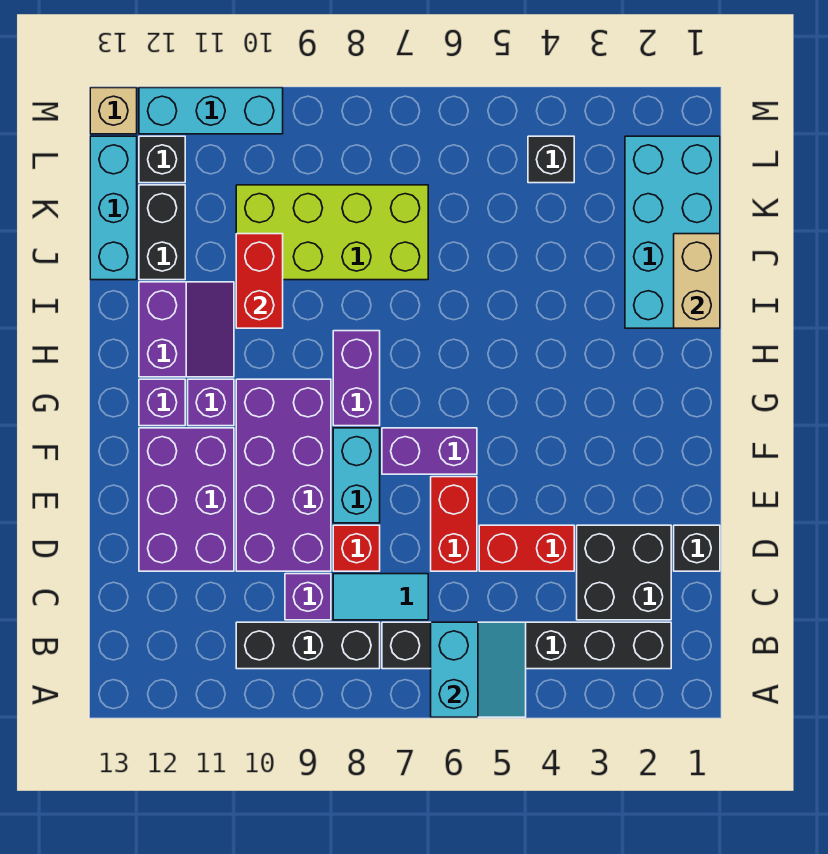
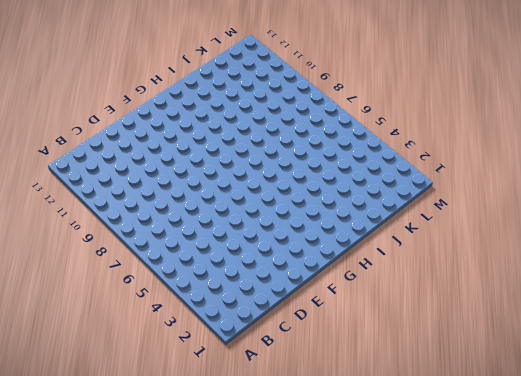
none -> black brick B2:B7 level 1
none -> black brick B8:B10 level 1
none -> black brick C2:D3 level 1

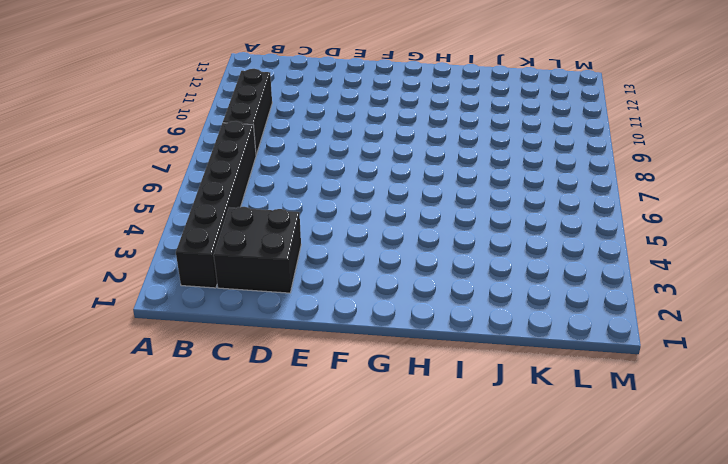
none -> cyan tile C7:C8 level 1
none -> purple brick C9 level 1
none -> black brick D1 level 1

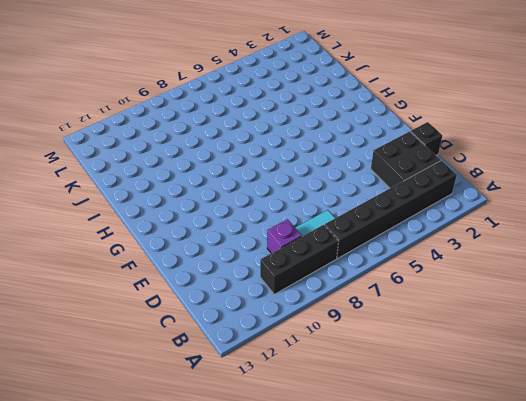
none -> red brick D4:D5 level 1
none -> red brick D6:E6 level 1
none -> red brick D8 level 1

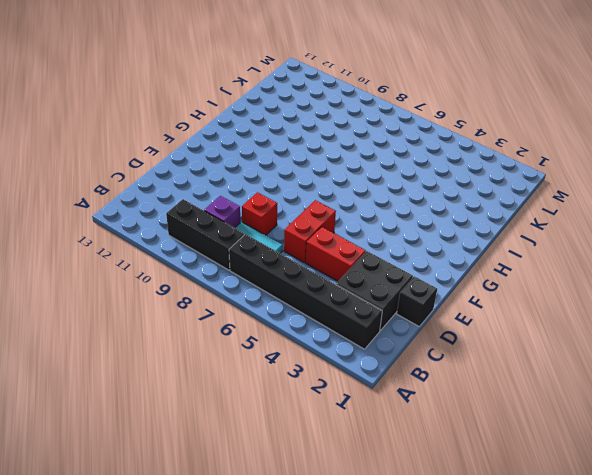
none -> purple brick D9:G10 level 1
none -> purple brick D11:F12 level 1
none -> cyan brick E8:F8 level 1

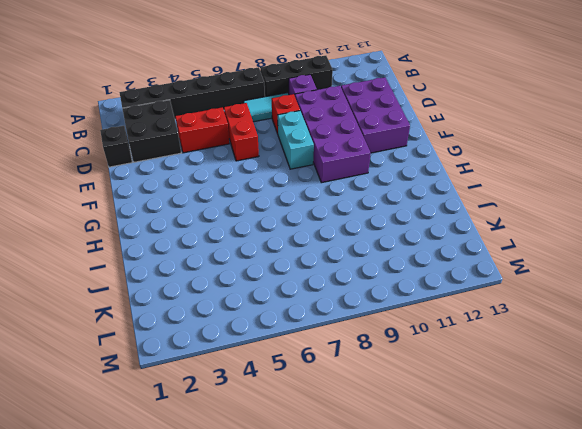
none -> purple brick F6:F7 level 1
none -> purple brick G8:H8 level 1
none -> purple brick G11 level 1

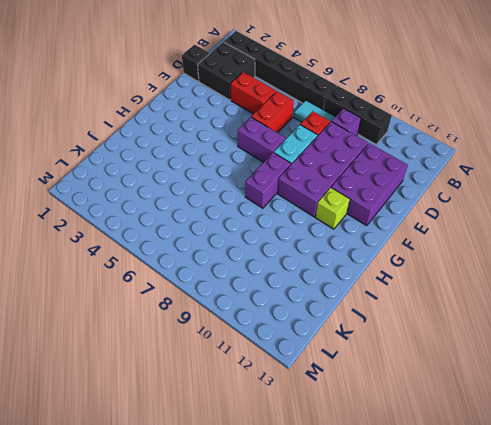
lime brick G11 level 1 -> purple brick G11 level 1
none -> purple brick G12 level 1
none -> purple slope H11:I12 level 1 top 12
none -> cyan brick I1:L2 level 1

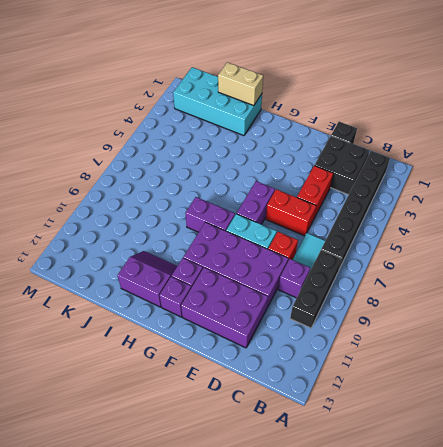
none -> lime brick J7:K10 level 1
none -> black brick J12:K12 level 1
none -> cyan brick J13:L13 level 1

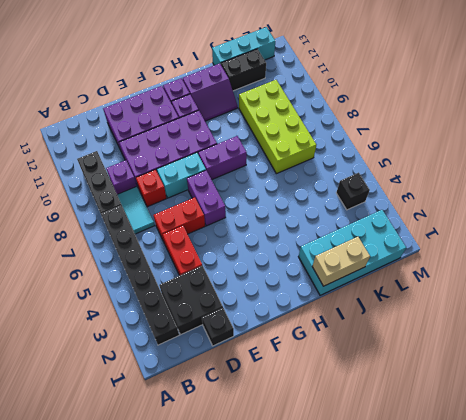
none -> black brick L12 level 1
none -> cyan brick M10:M12 level 1
none -> tan brick M13 level 1

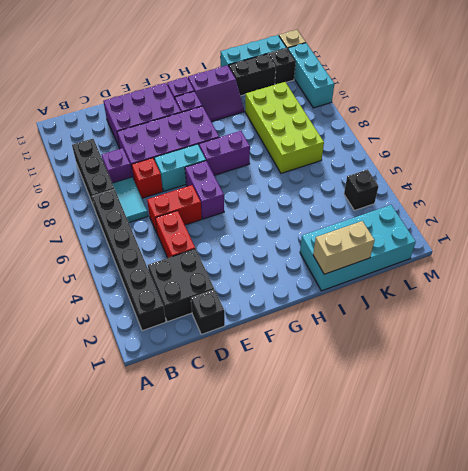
none -> cyan slope A5:B6 level 2 top 6
none -> red brick I10:J10 level 2

